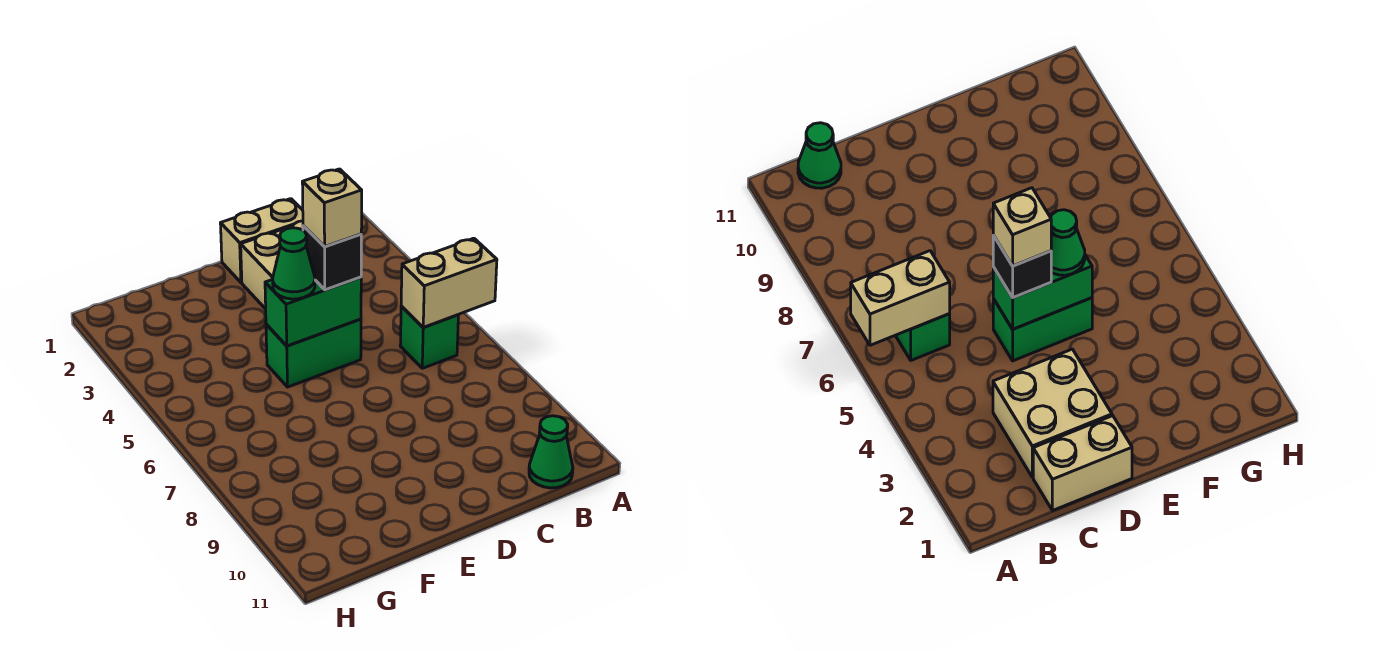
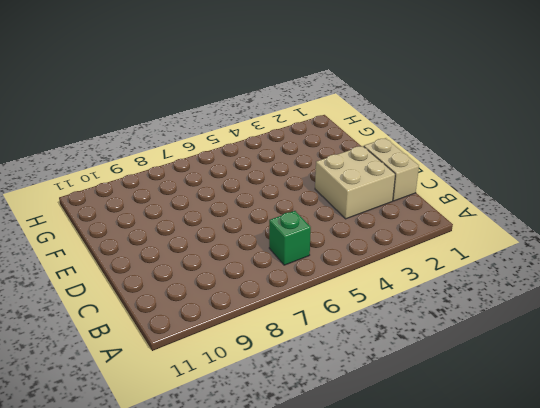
none -> green cone B11 level 1
none -> green brick D5:E5 level 1

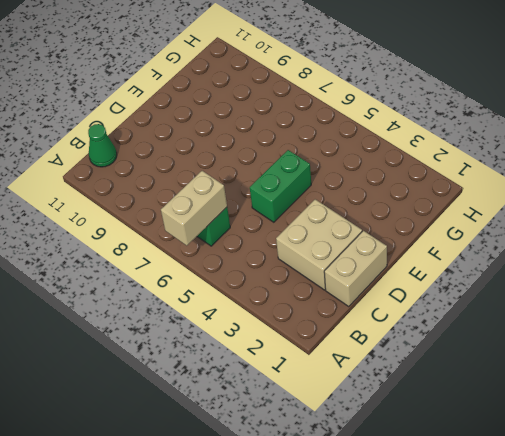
none -> green brick D5:E5 level 2
none -> black brick D5 level 3

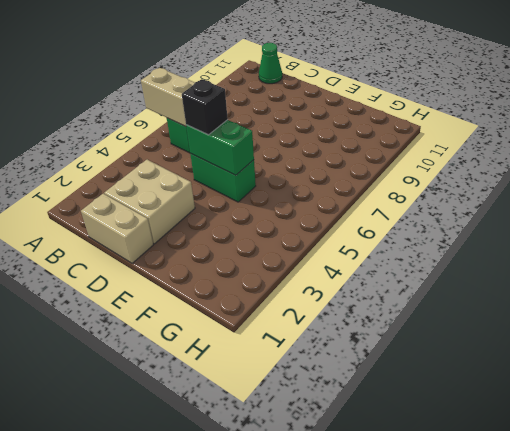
none -> green cone E5 level 3
none -> tan brick D5 level 4

